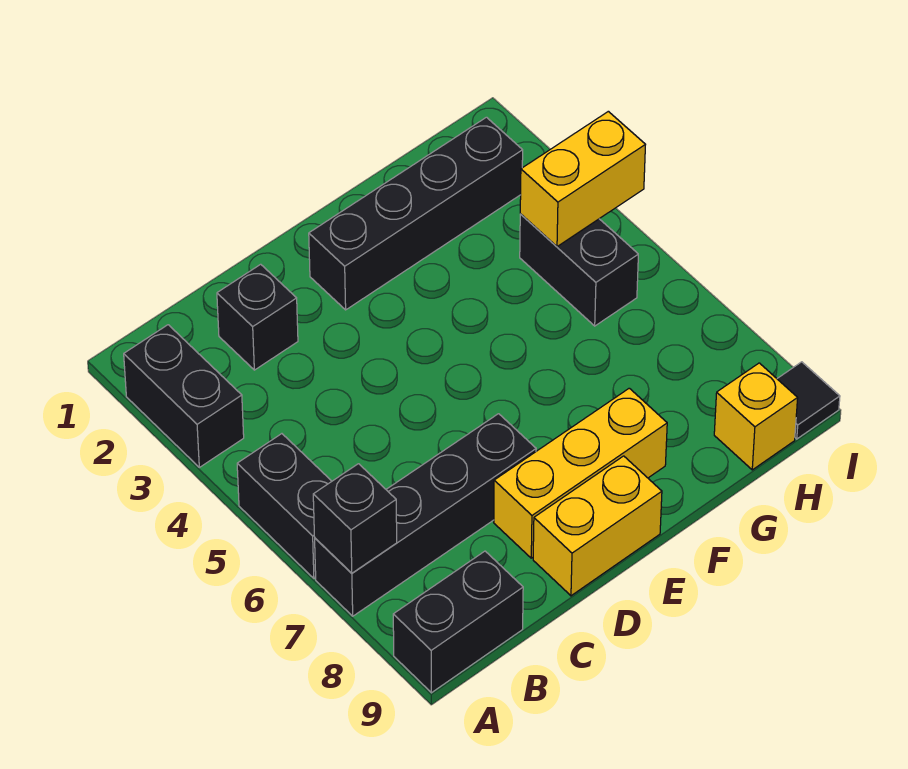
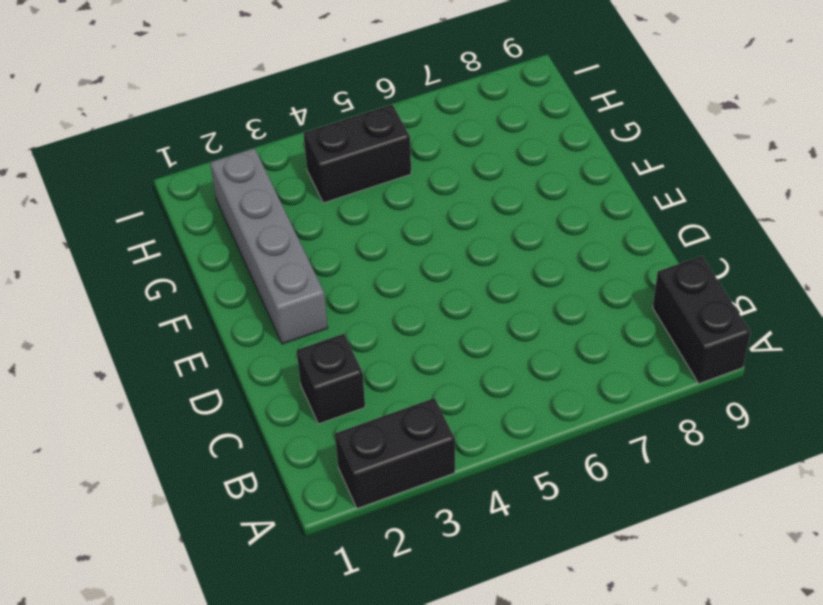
grey brick E2:H2 level 1 -> black brick E2:H2 level 1
none -> black brick A5:A6 level 1
none -> black brick A7:D7 level 1
none -> yellow brick D8:F8 level 1

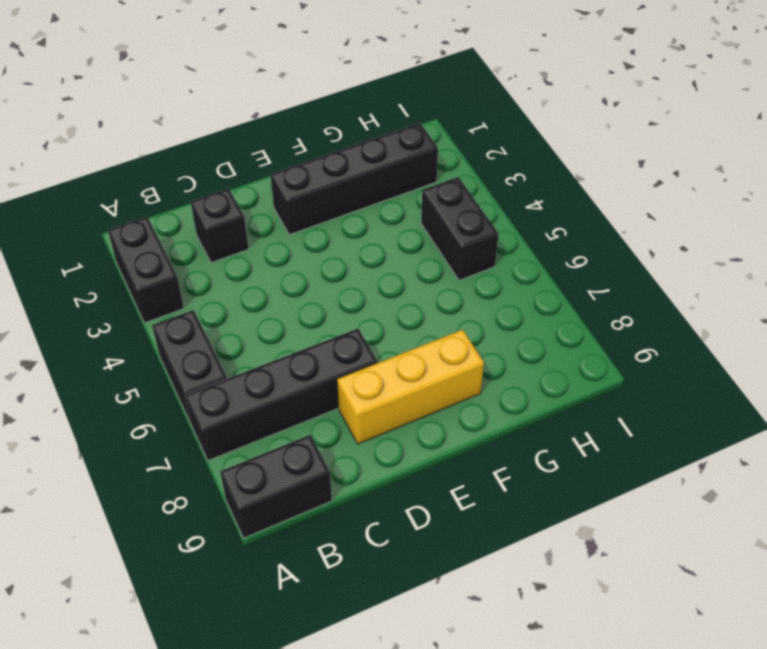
none -> yellow brick D9:E9 level 1
none -> yellow brick H9 level 1
none -> black tile I9 level 1

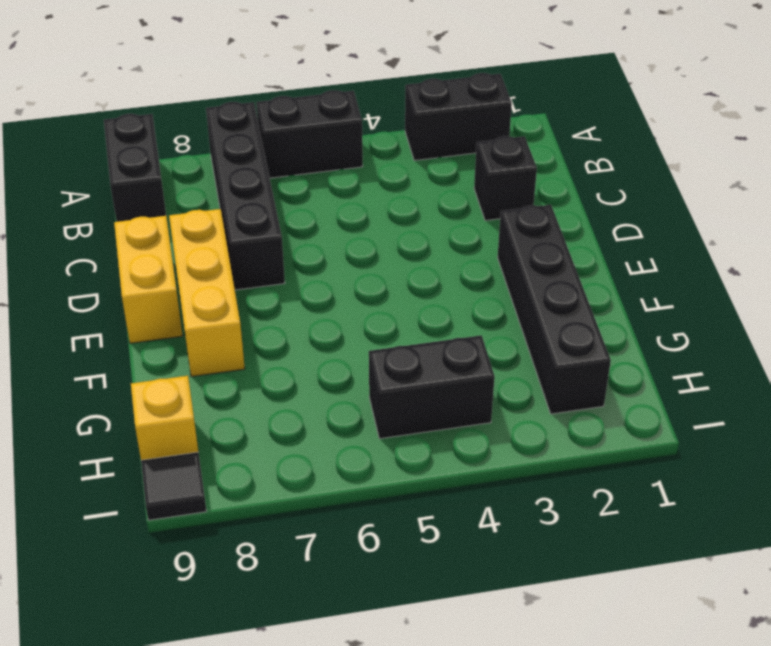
none -> black brick A7 level 2
none -> yellow brick H4:I4 level 2

